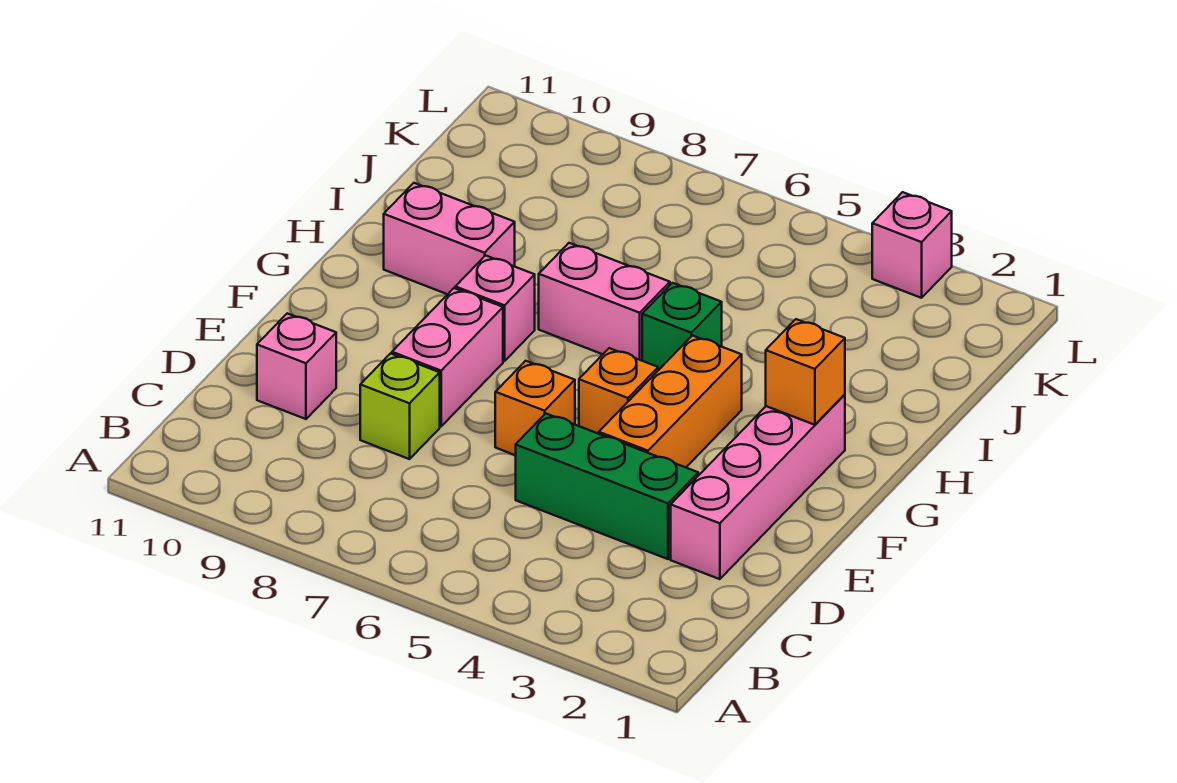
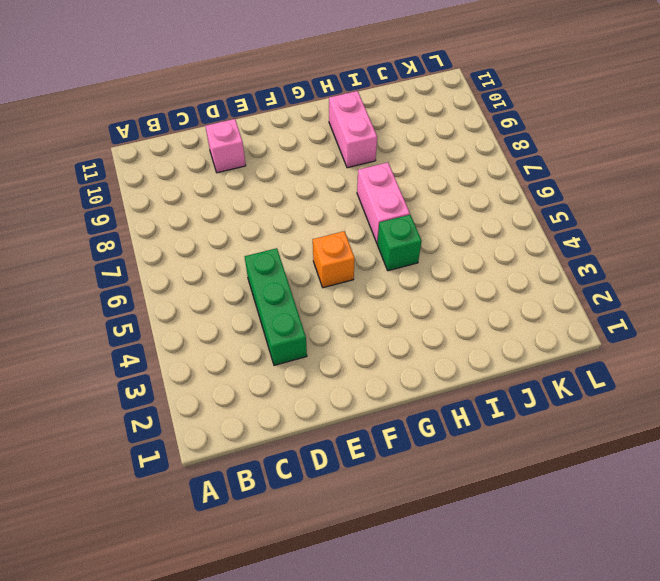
none -> pink brick D2:G2 level 1
none -> lime brick D8 level 1
none -> orange brick E4:G4 level 1

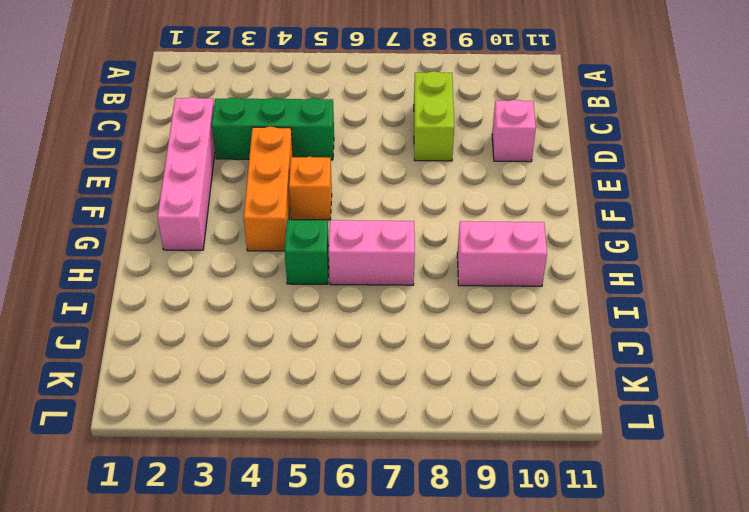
lime brick C8:D8 level 1 -> lime brick D8 level 1
none -> orange brick E6 level 1
none -> pink brick E8:F8 level 1
none -> pink brick G8 level 1

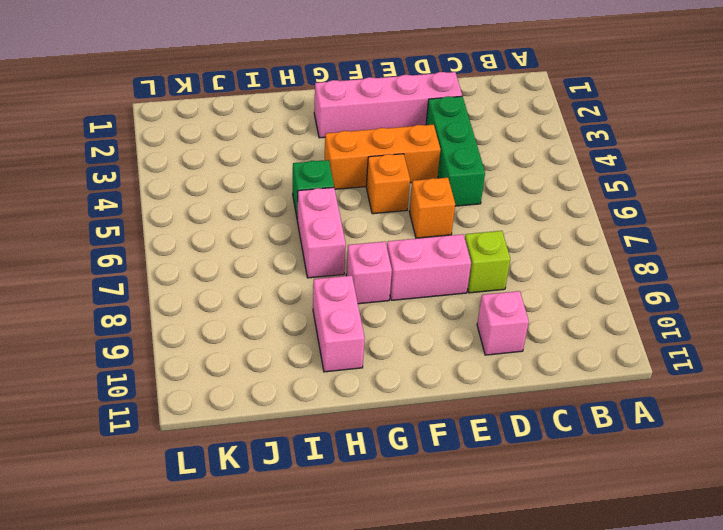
none -> pink brick L3 level 1
none -> orange brick G2 level 2

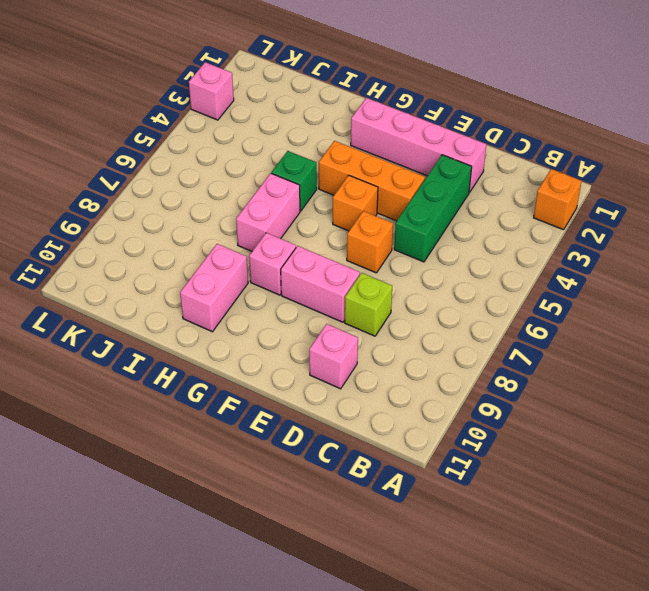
orange brick A2 level 1 -> orange brick G2 level 2

